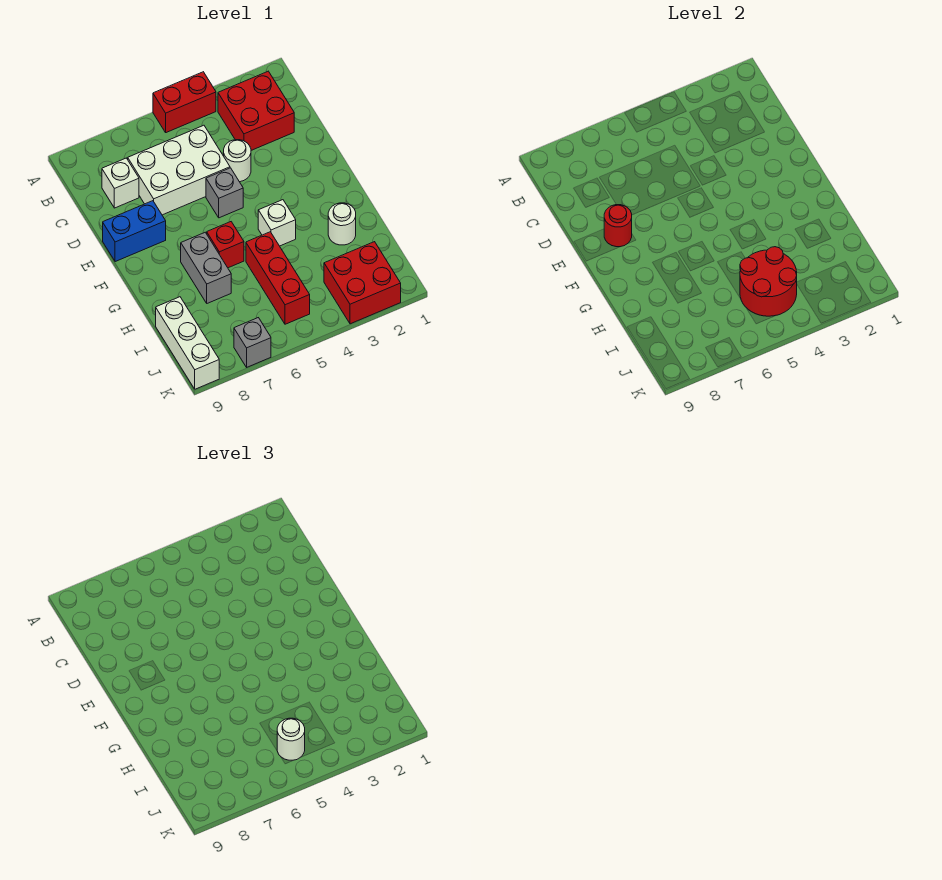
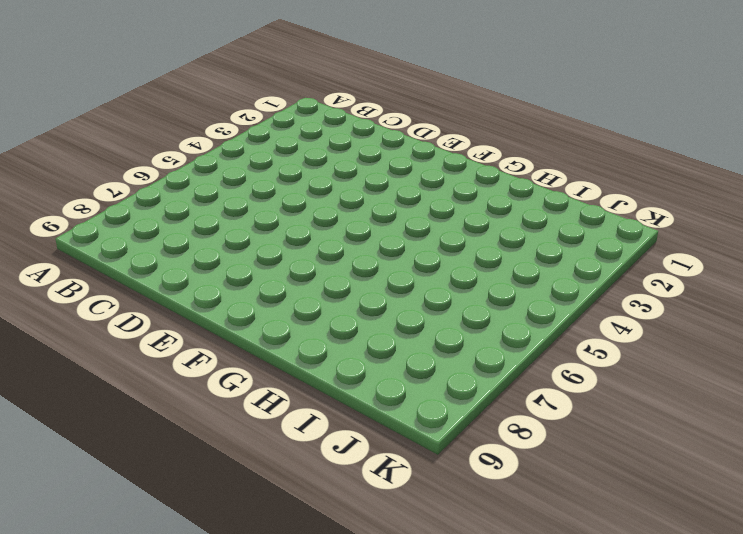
none -> red brick A4:A5 level 1
none -> red brick B2:C3 level 1
none -> white brick C5:D7 level 1

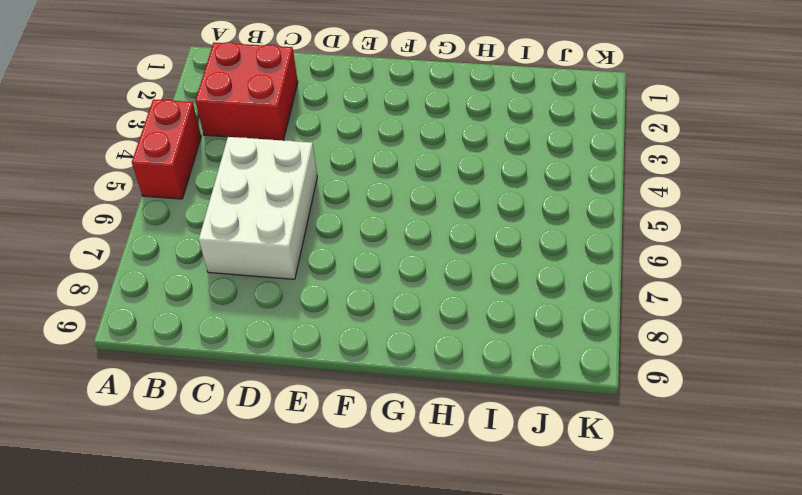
none -> white brick C8 level 1
none -> white round brick D4 level 1
none -> grey brick E5 level 1

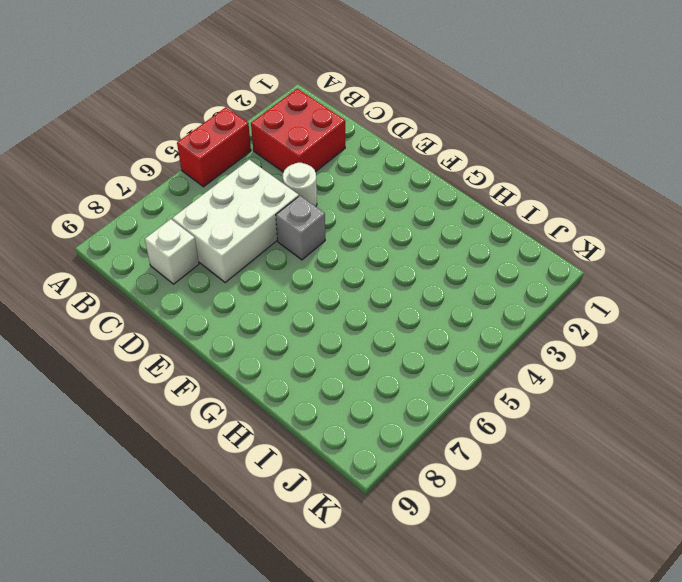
none -> blue brick E8:E9 level 1
none -> white brick G4 level 1
none -> red brick G6 level 1

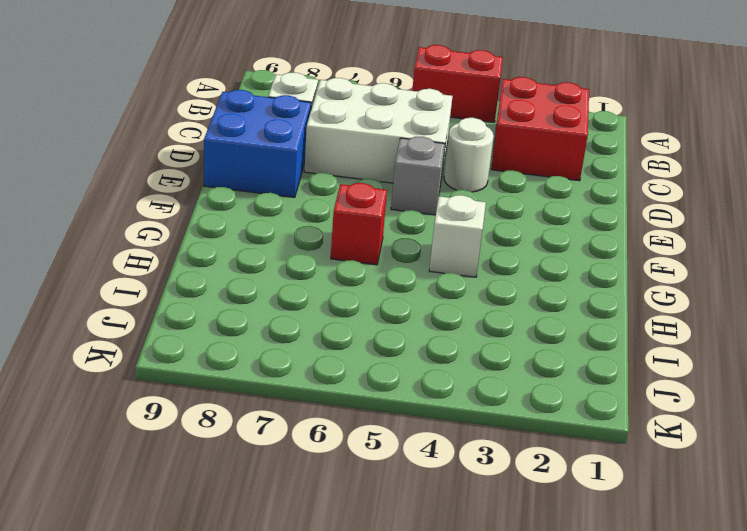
blue brick D8:E9 level 1 -> blue brick E8:E9 level 1
none -> grey brick G7:H7 level 1
none -> white round brick H2 level 1
none -> red brick H5:J5 level 1

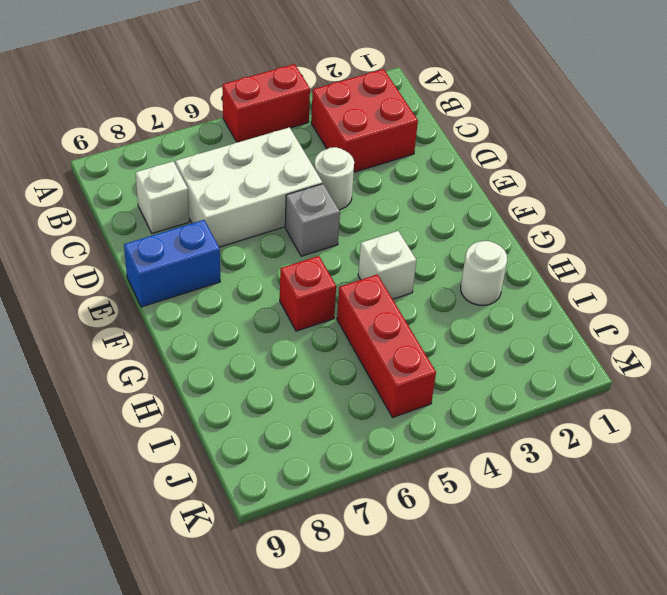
none -> grey brick G7:H7 level 1
none -> white brick I9:K9 level 1
none -> red brick J2:K3 level 1

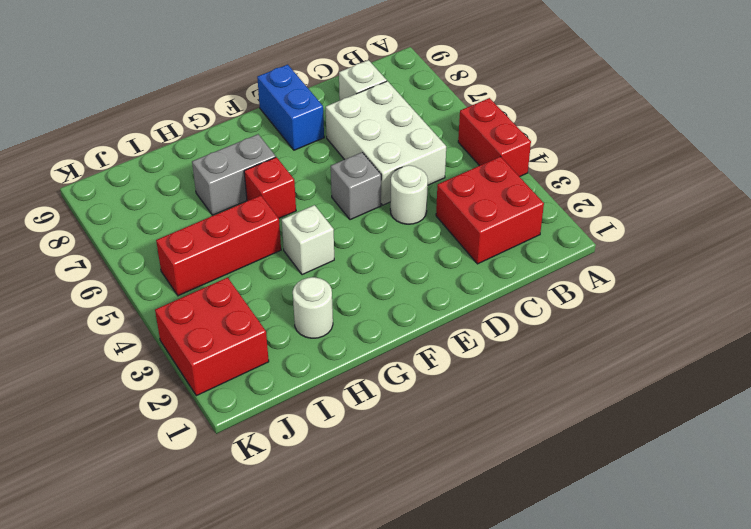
none -> white brick I9:K9 level 1
none -> grey brick K7 level 1
none -> red round brick E8 level 2

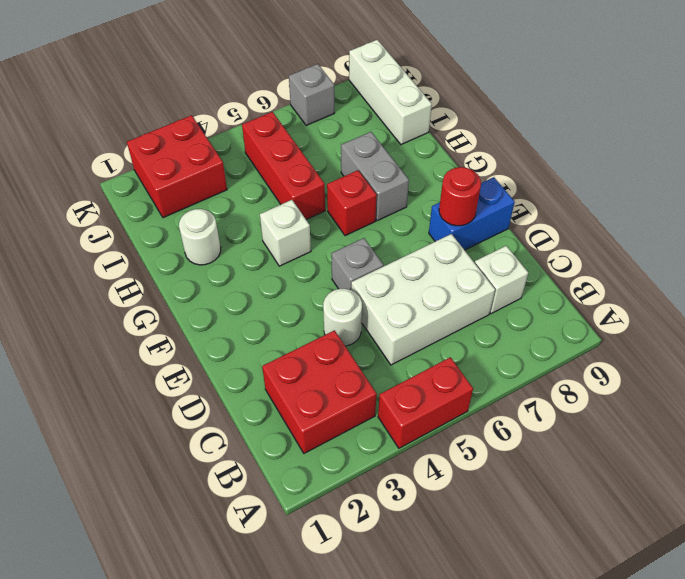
none -> red round brick I4:J5 level 2
none -> white round brick J5 level 3

